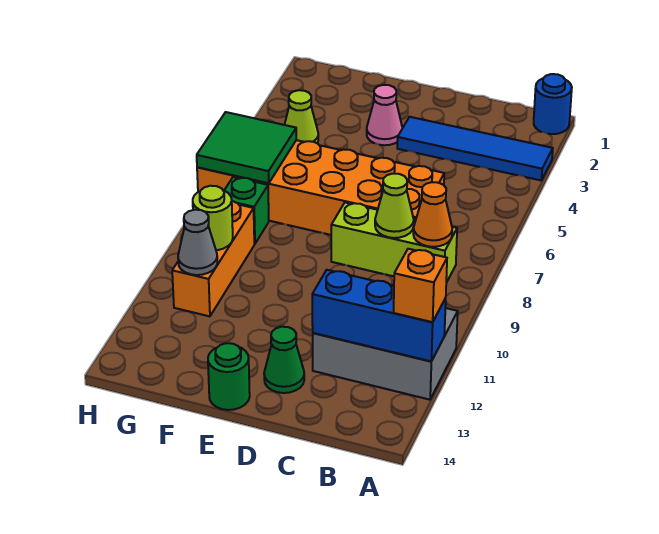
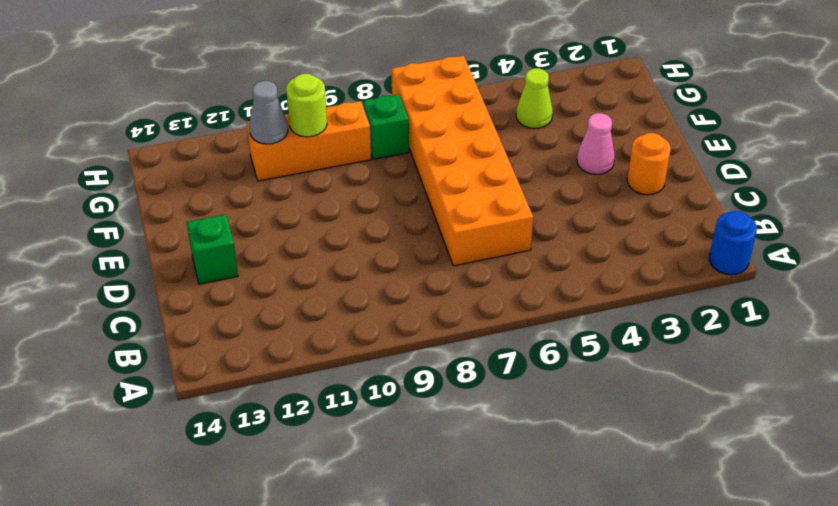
orange round brick D2 level 1 -> none
green brick D13 level 1 -> green cone D13 level 1
none -> blue tile A3:D3 level 1
none -> grey brick A11:C12 level 1
none -> lime brick B8:D8 level 1

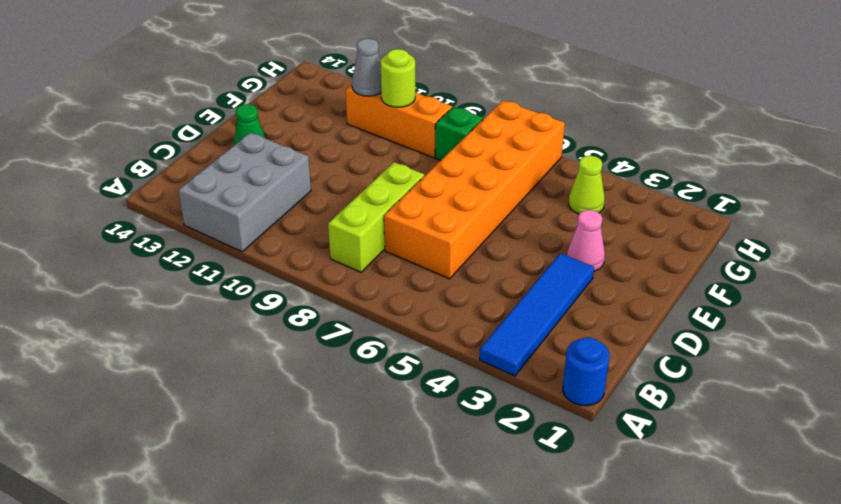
none -> green round brick E14 level 1
none -> blue brick A12:C12 level 2
none -> orange cone B8 level 2

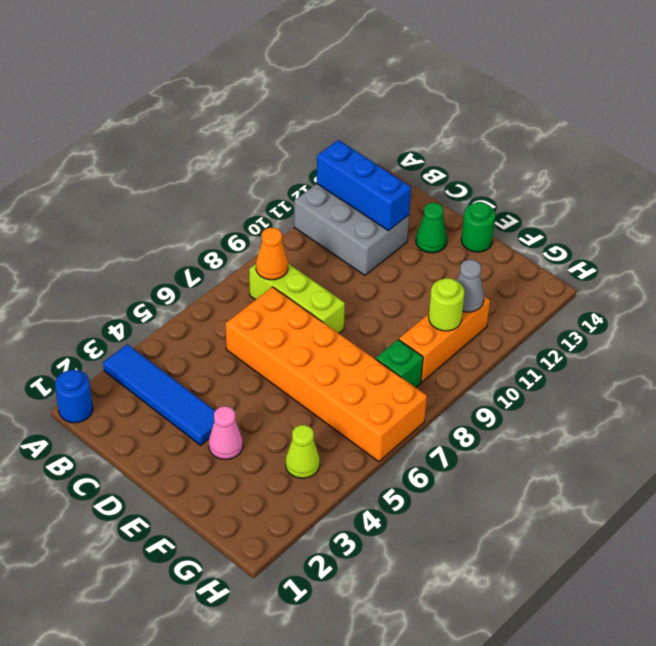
none -> lime cone C8 level 2
none -> green tile G6:H7 level 2
none -> orange brick A12 level 3

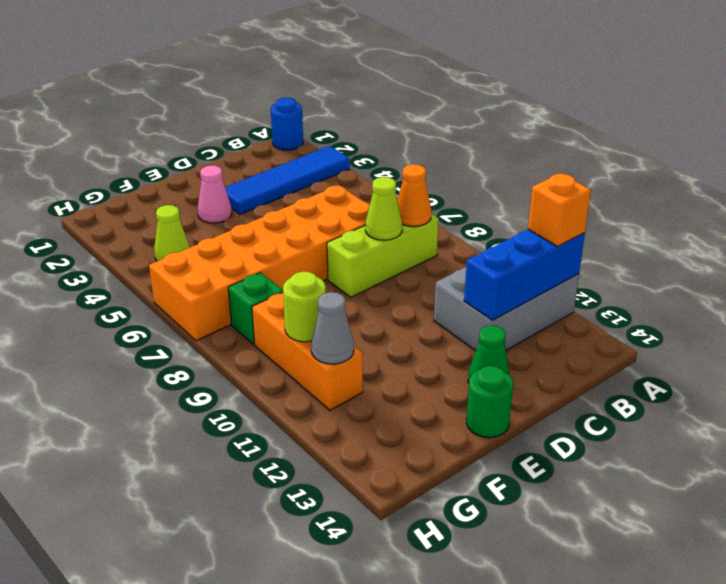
none -> green tile G6:H7 level 2

